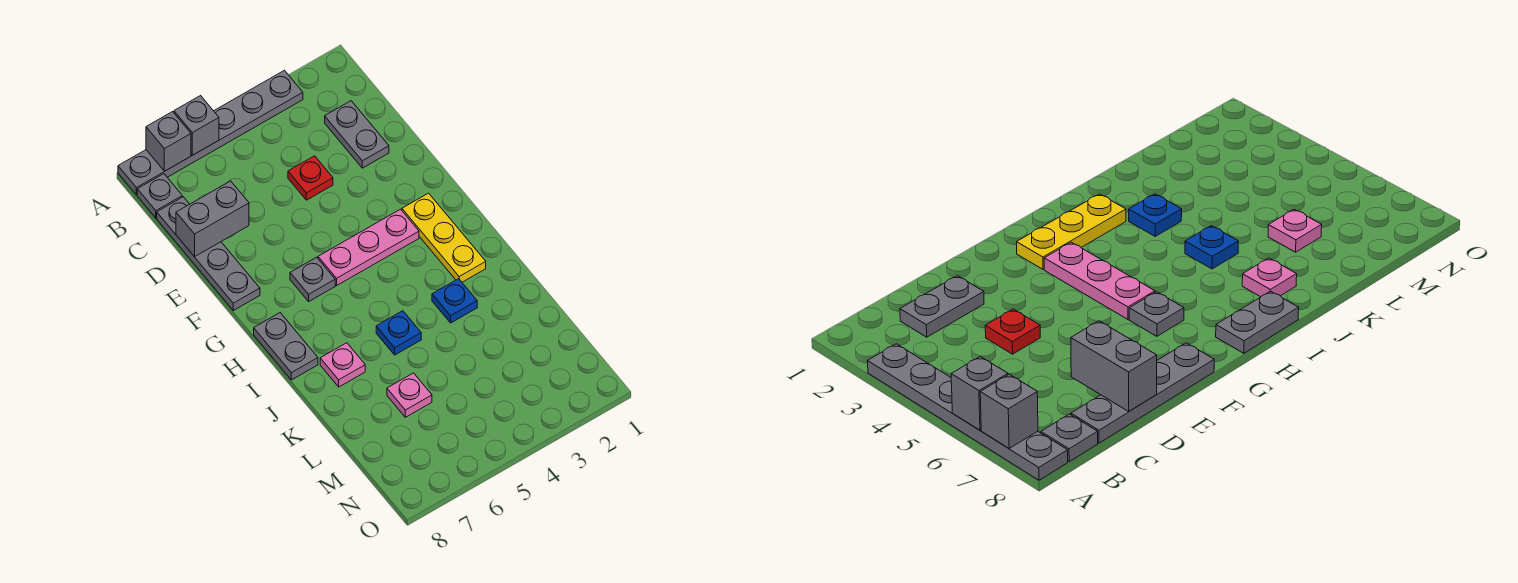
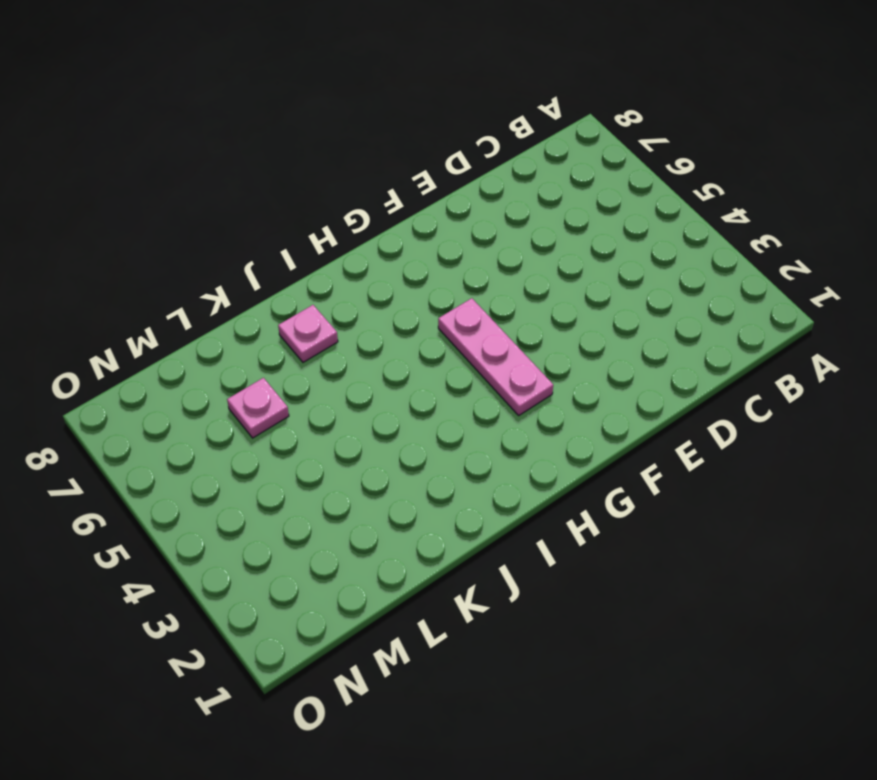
none -> grey plate A3:A8 level 1
none -> grey plate B8 level 1
none -> grey plate C2:D2 level 1

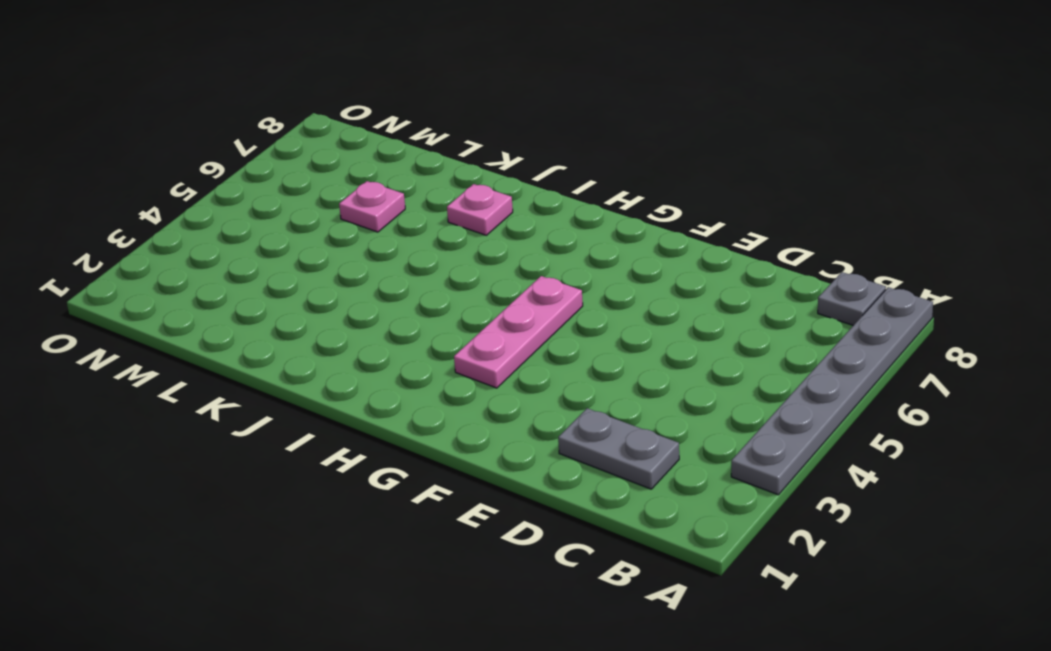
none -> grey plate C8:F8 level 1
none -> red plate D4 level 1
none -> yellow plate G2:I2 level 1

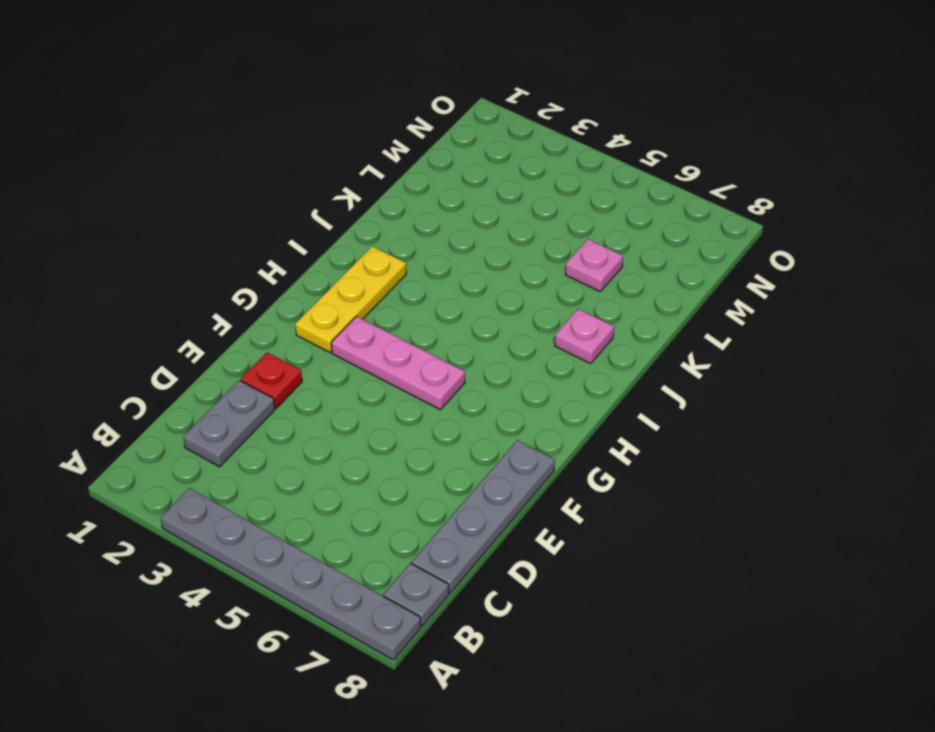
red plate E2 level 1 -> red plate D4 level 1
none -> grey plate G6 level 1
none -> grey plate H8:I8 level 1
none -> blue plate J3 level 1

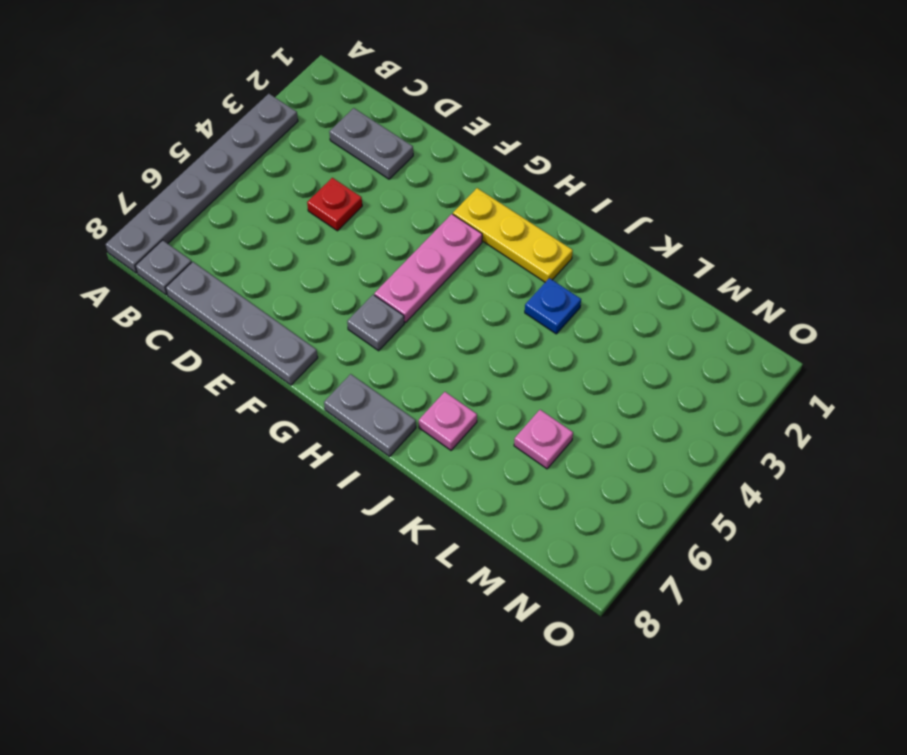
none -> blue plate J5 level 1
none -> grey brick A6 level 2
none -> grey brick A7 level 2

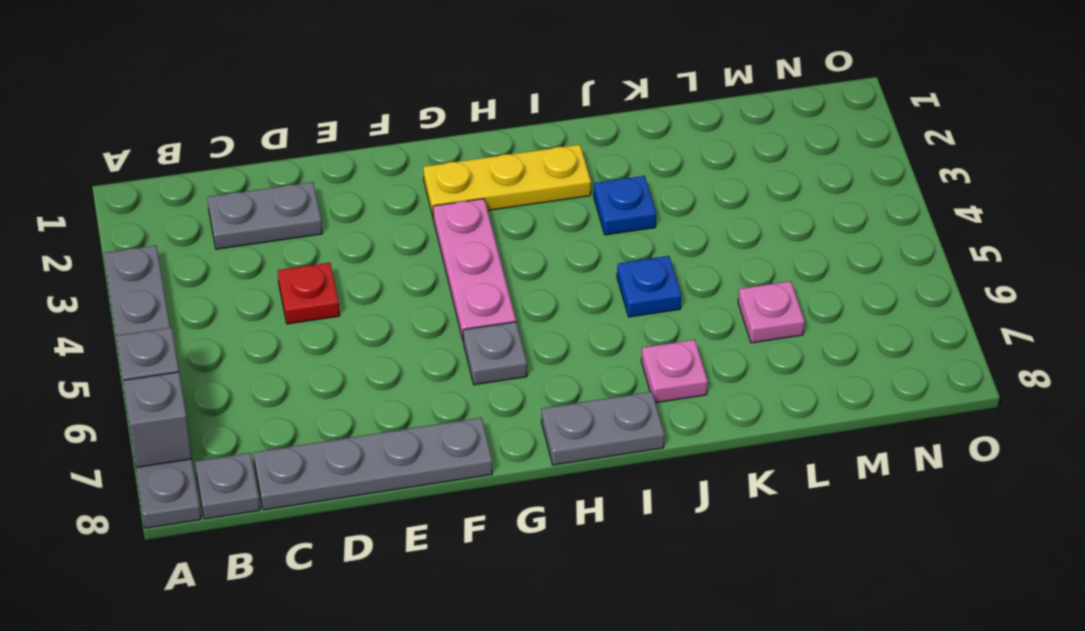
none -> grey brick D7:D8 level 2

